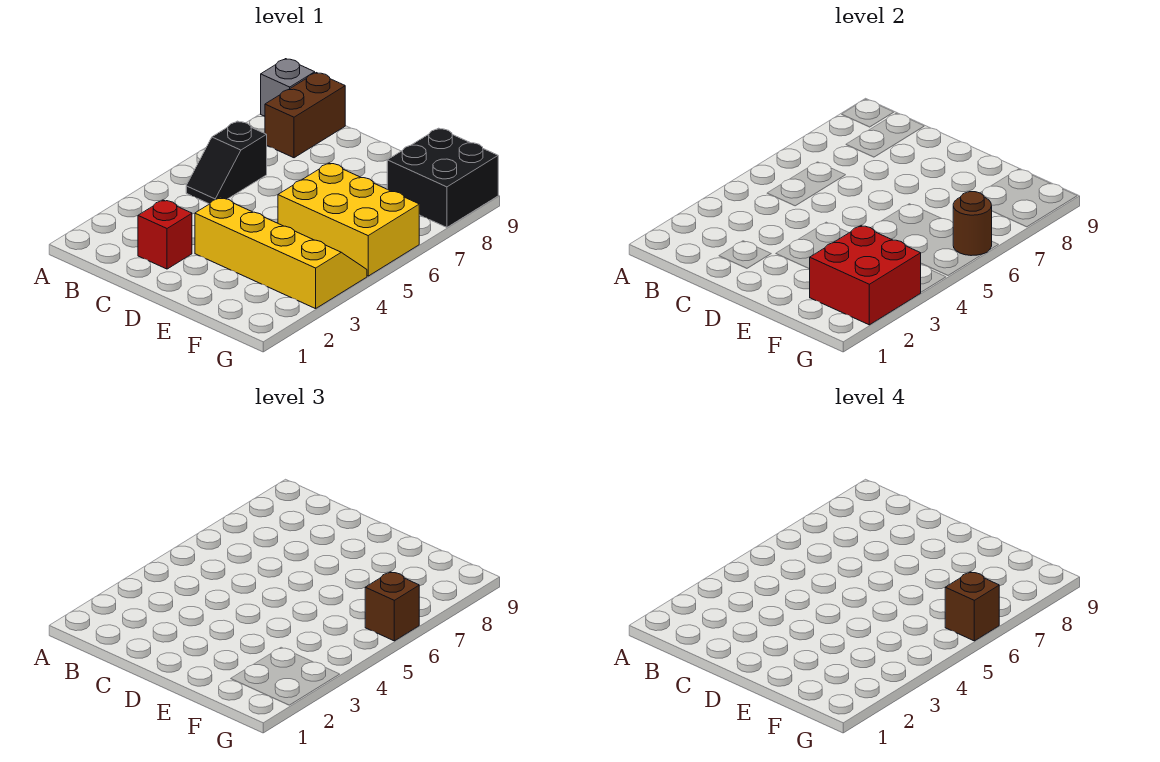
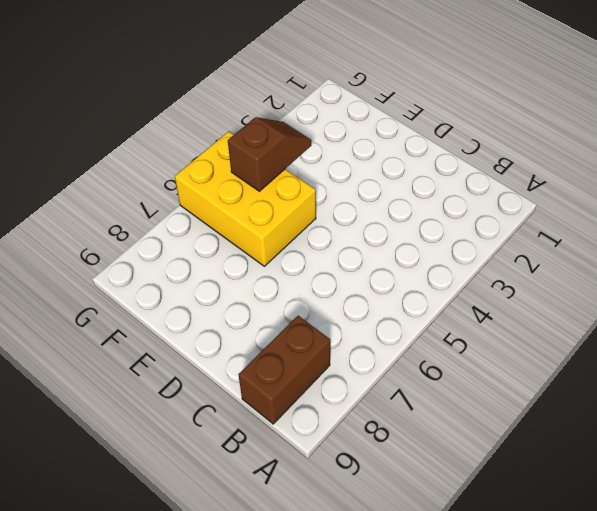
brown slope F4:F5 level 2 top 5 -> none
none -> grey brick A9 level 1
none -> black slope B5:B6 level 1 top 6

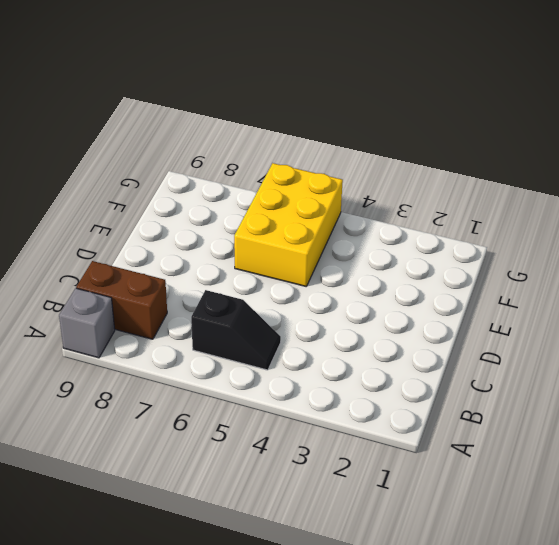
none -> red brick C2 level 1
none -> yellow slope D3:G4 level 1 top 3

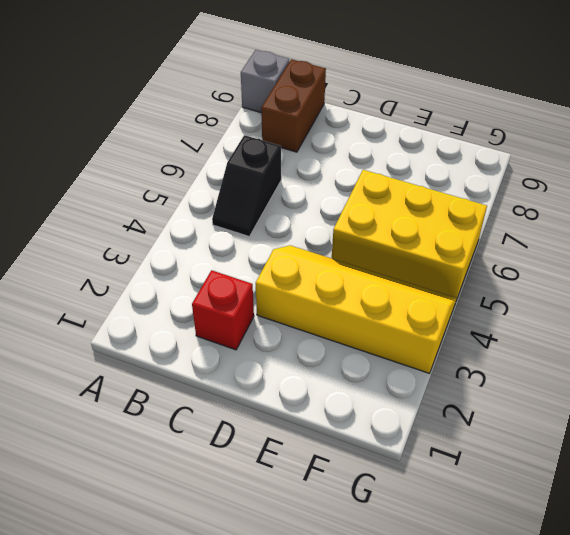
none -> black brick F8:G9 level 1
none -> red brick F2:G3 level 2

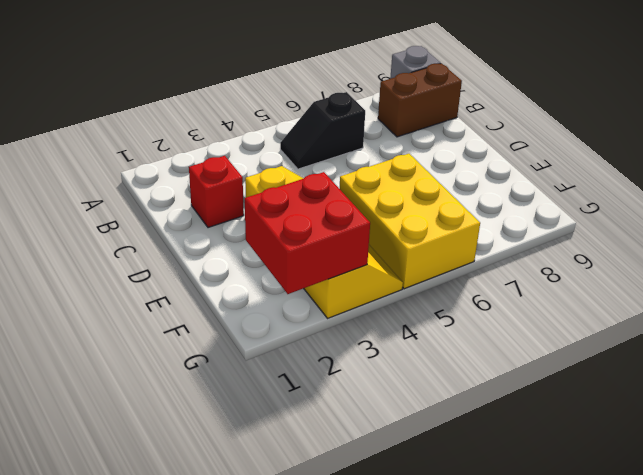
none -> black brick F8:G9 level 1
none -> brown round brick G6 level 2

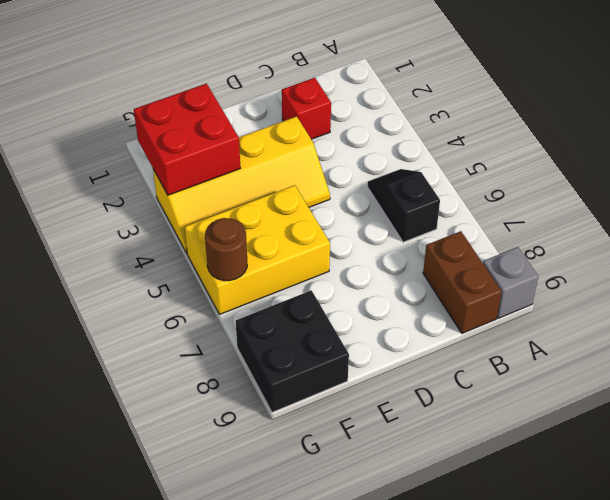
none -> brown brick G6 level 3
none -> brown brick G6 level 4

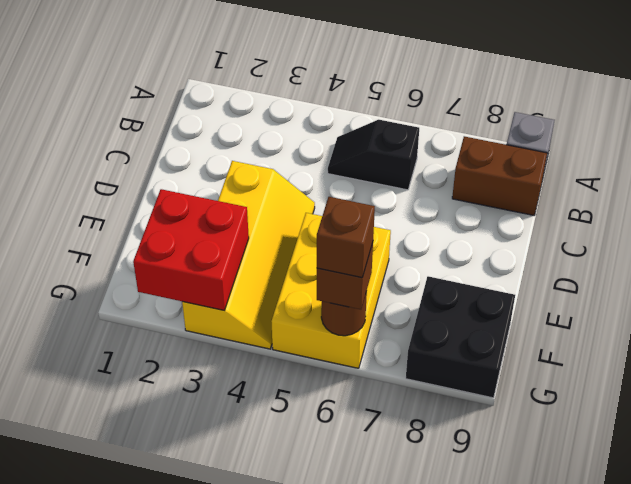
none -> red brick C2 level 1

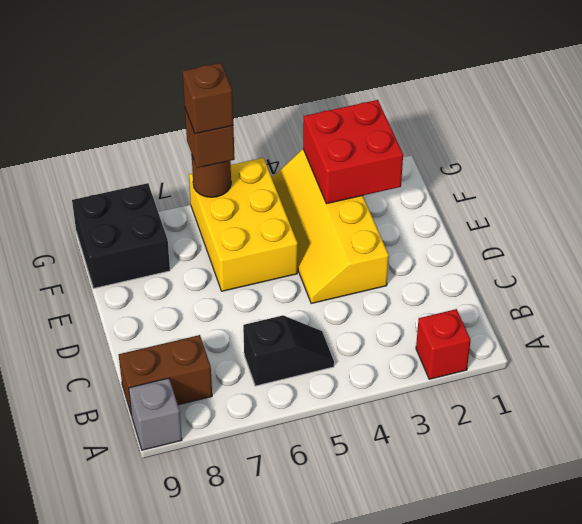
red brick A2 level 1 -> red brick C2 level 1

